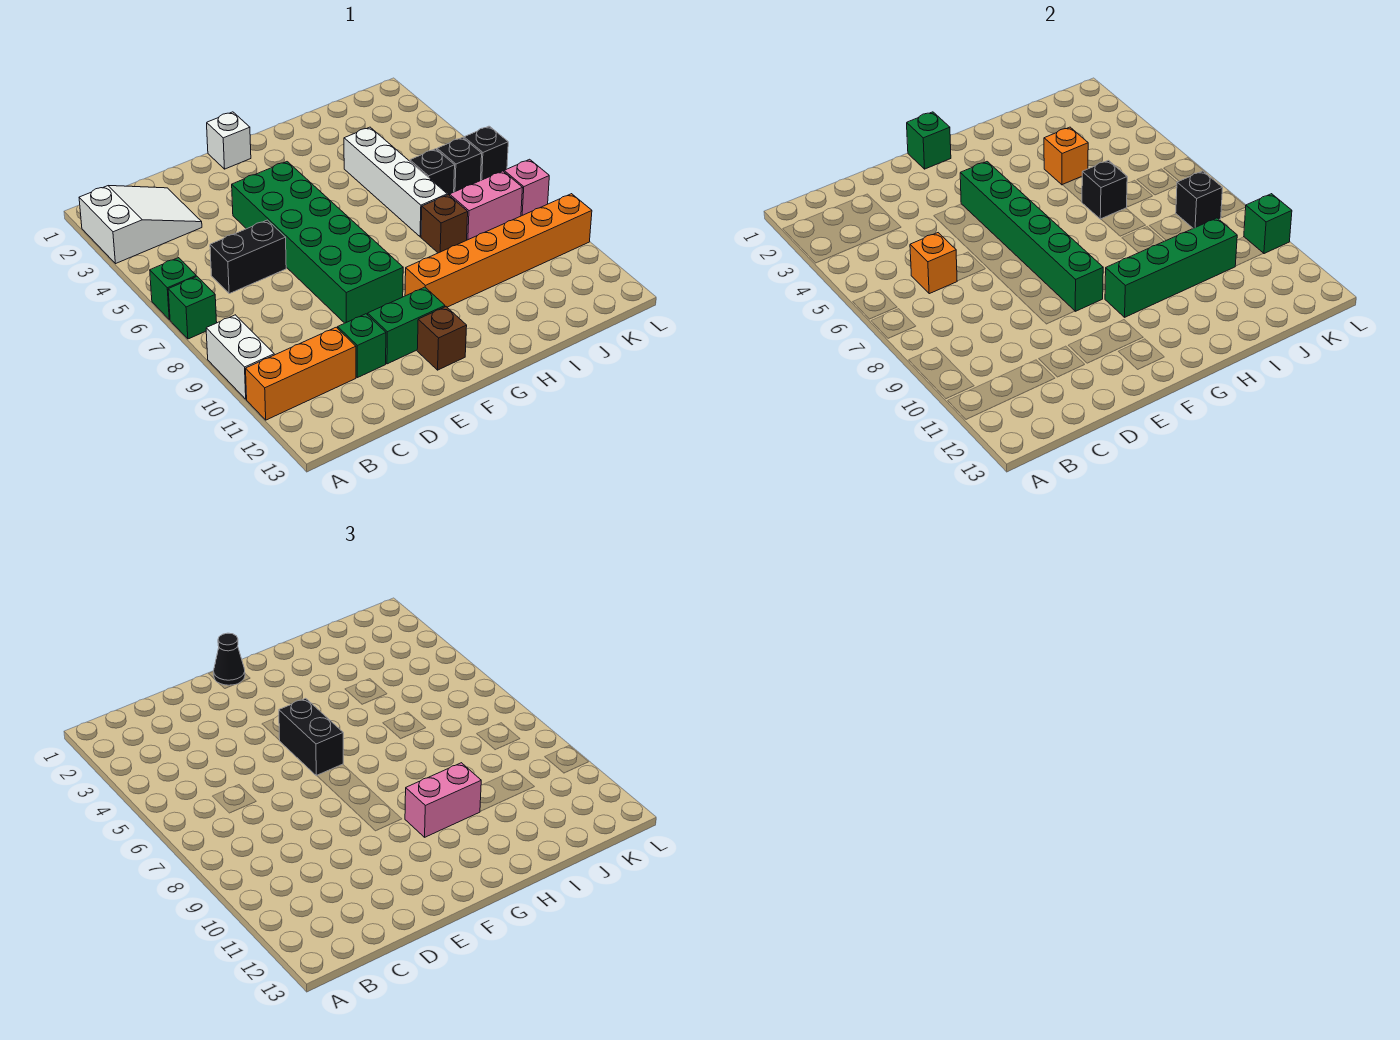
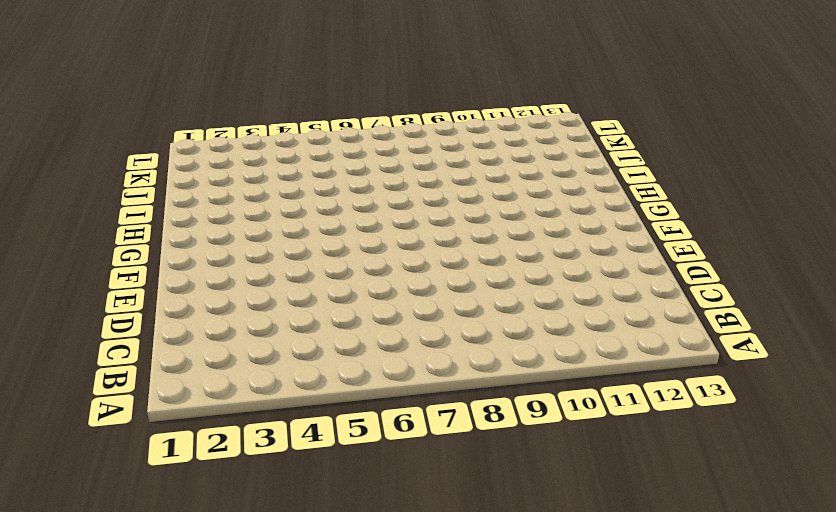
none -> white slope A2:C3 level 1 top A
none -> green brick A6 level 1
none -> green brick A7 level 1
none -> white brick A9:A10 level 1

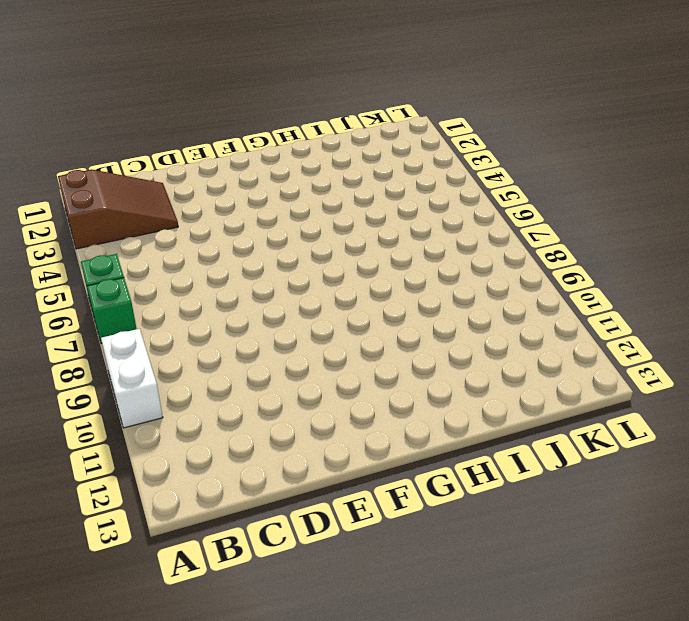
brown slope A2:C3 level 1 top A -> white slope A2:C3 level 1 top A
none -> orange brick A11:C11 level 1
none -> black brick C6:D6 level 1
none -> green brick D11 level 1
none -> green brick E4:F9 level 1

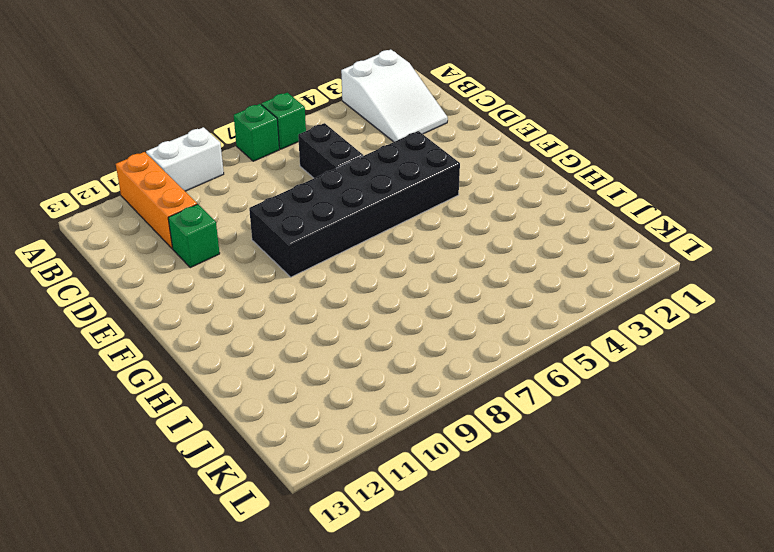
black brick E4:F9 level 1 -> green brick E4:F9 level 1
none -> green brick E11:F11 level 1
none -> white brick F1 level 1
none -> brown brick F12 level 1
none -> orange brick G10:L10 level 1

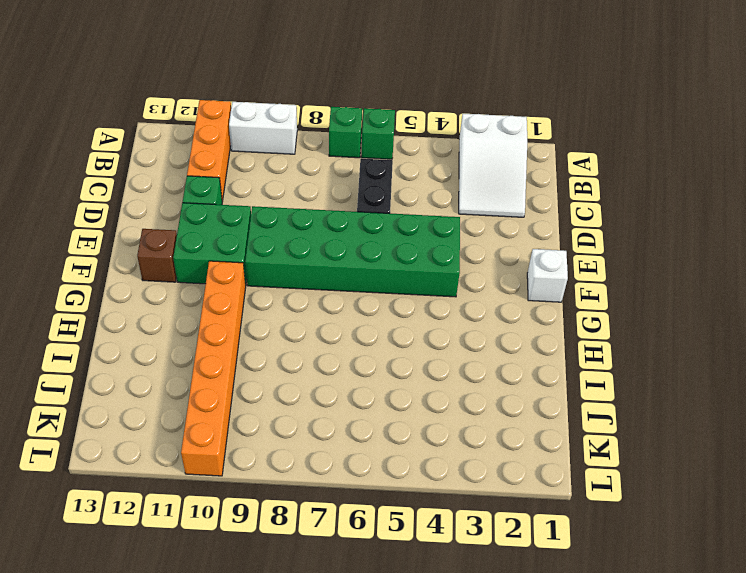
green brick E10:F11 level 1 -> green brick E11:F11 level 1
none -> white brick I4:I7 level 1
none -> brown brick I8 level 1
none -> black brick J6 level 1
none -> pink brick J8:K8 level 1

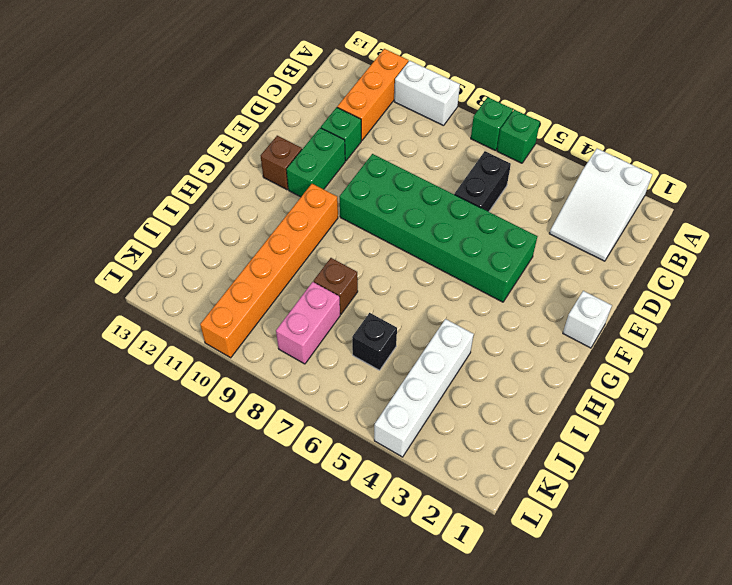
white brick I4:L4 level 1 -> white brick I4:I7 level 1
none -> black brick K6 level 1
none -> black brick L6 level 1
none -> pink brick L8 level 1
none -> orange brick C6 level 2

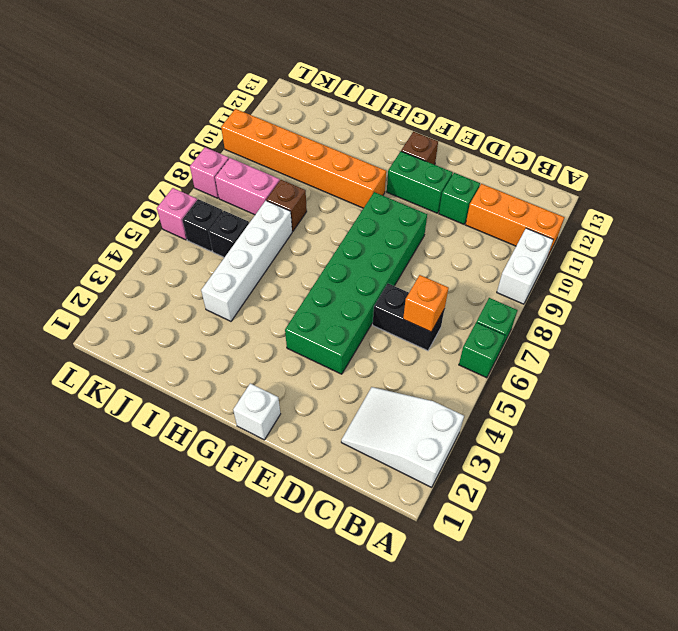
pink brick L6 level 1 -> black brick L6 level 1
none -> green brick F1 level 2
none -> green brick F4:F9 level 2
none -> green brick G10:J10 level 2
none -> orange brick I4 level 2

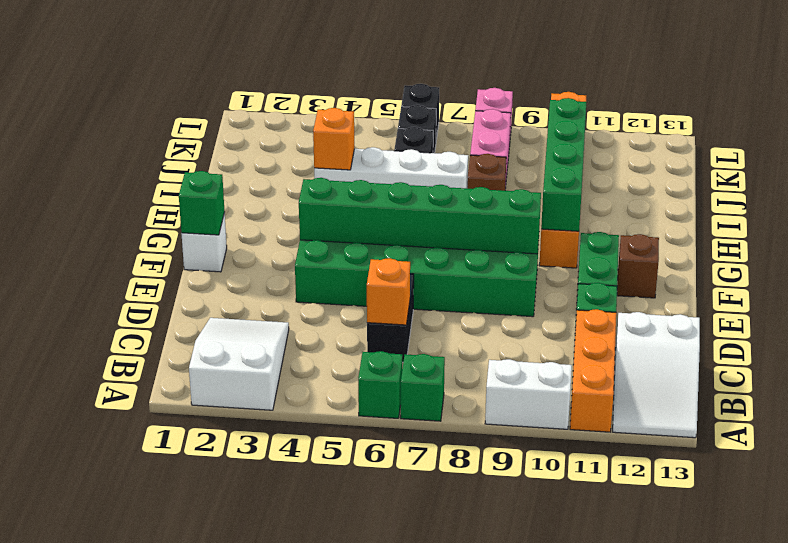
white slope A12:C13 level 1 top C -> none
none -> black brick I6 level 2
none -> black brick K8 level 2
none -> green brick L10 level 2
none -> black cone F1 level 3

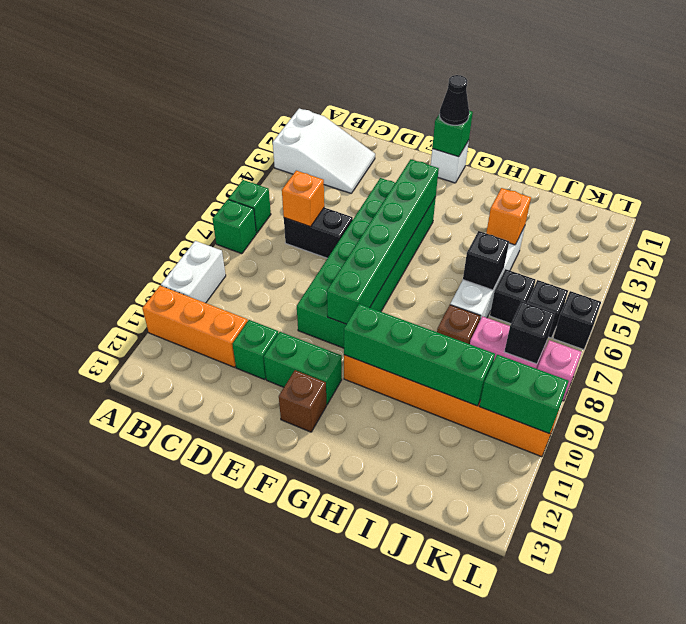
green brick K10:L10 level 2 -> green brick L10 level 2
none -> black brick F5:F6 level 3
none -> pink brick G10:H10 level 3

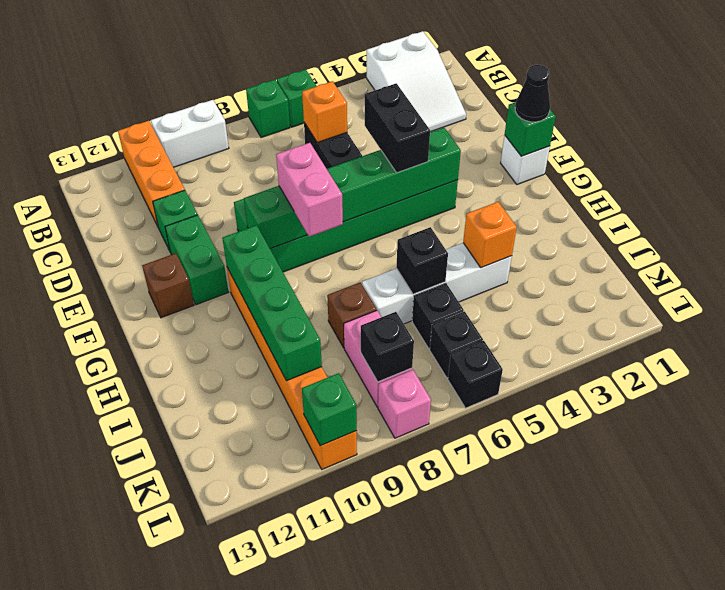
black brick E5:F5 level 3 -> black brick F5:F6 level 3
pink brick F8:G8 level 3 -> pink brick G10:H10 level 3

